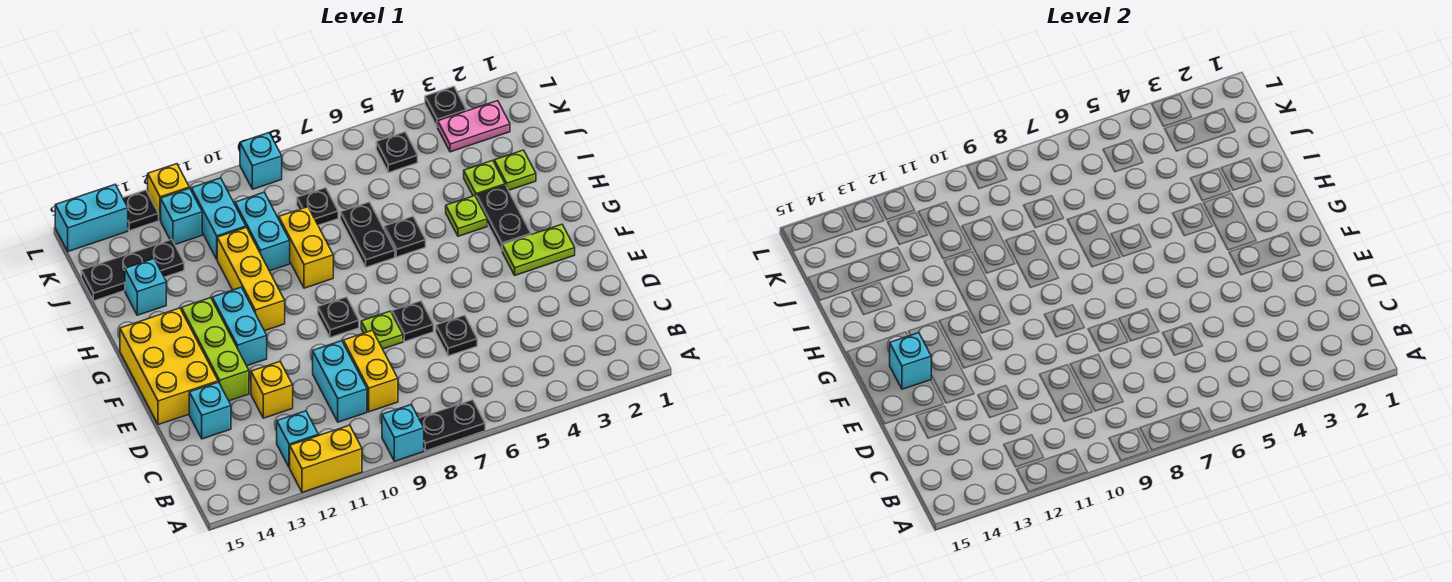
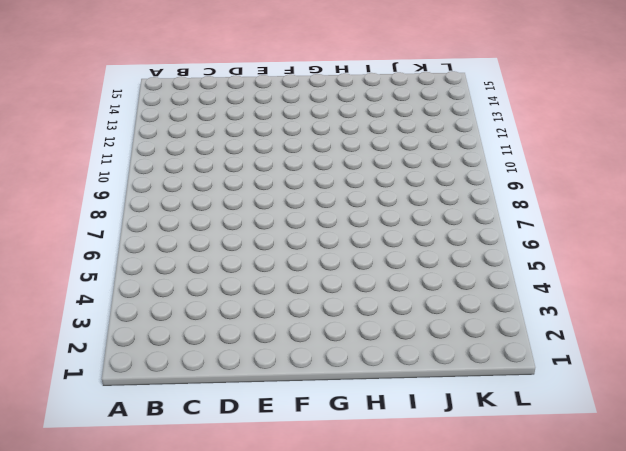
none -> black plate A7:A8 level 1
none -> cyan brick A9 level 1
none -> yellow brick A11:A12 level 1
none -> cyan brick B12 level 1

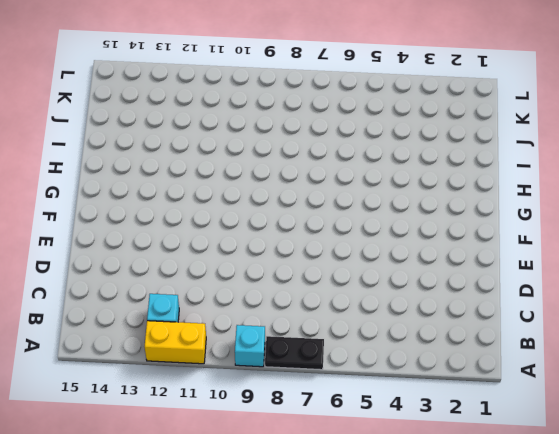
none -> yellow brick C9:D9 level 1
none -> cyan brick C10:D10 level 1
none -> black plate D6 level 1
none -> yellow brick D12 level 1

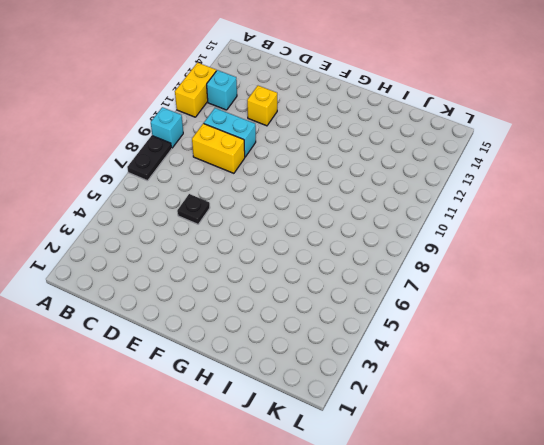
none -> cyan brick D14 level 1
none -> black plate E7 level 1
none -> lime plate E8 level 1
none -> lime brick E13:G13 level 1

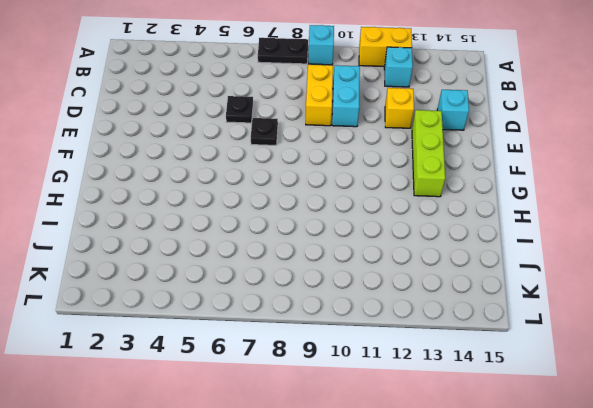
none -> lime plate E8 level 1
none -> yellow brick E14:G15 level 1
none -> lime plate F2:F3 level 1
none -> black plate F9 level 1

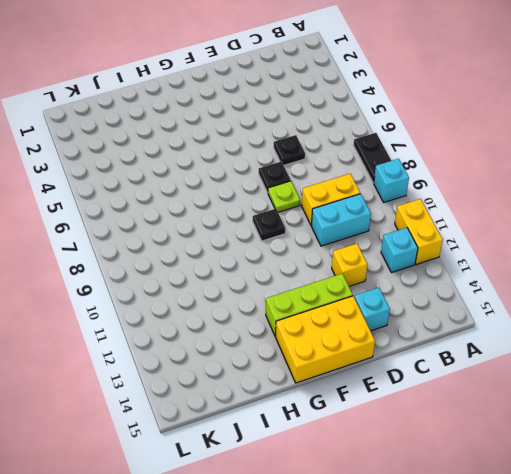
none -> lime plate F2:F3 level 1
none -> cyan brick F12:G12 level 1
none -> black plate G3:H3 level 1
none -> yellow brick G11:I11 level 1

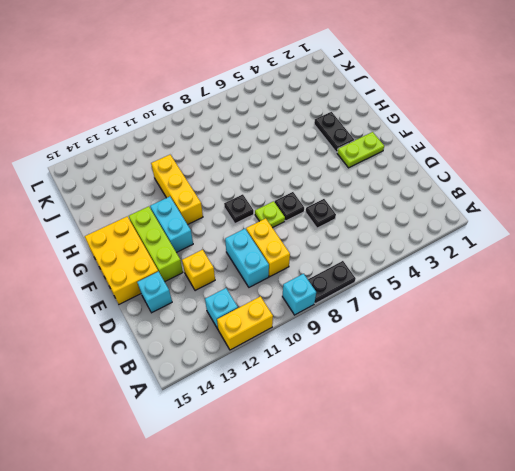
none -> lime plate H4 level 1
none -> black plate H6 level 1
none -> black plate H7:I7 level 1
none -> yellow brick H9:I9 level 1

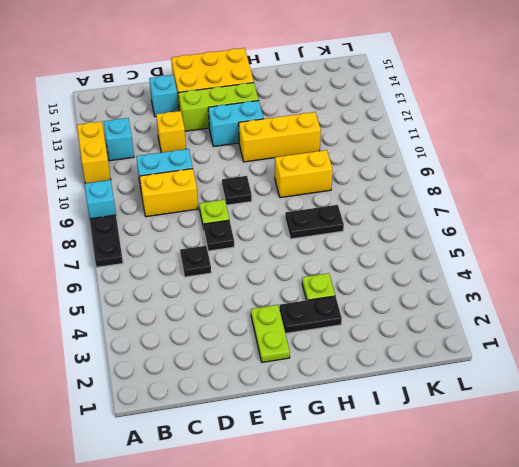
none -> black plate H6 level 1
none -> lime plate I2 level 1
none -> lime plate I3 level 1
none -> cyan brick I10:J10 level 1

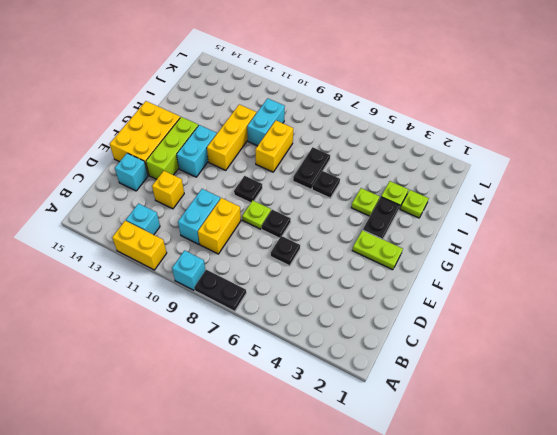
none -> cyan brick I14 level 1
none -> black plate J8 level 1
none -> cyan brick J11:K11 level 1
none -> black plate J13:J15 level 1

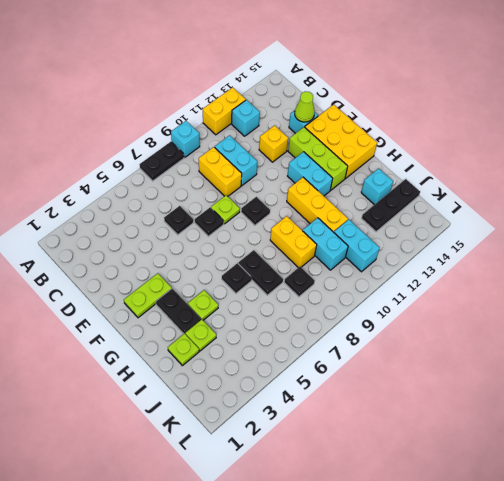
lime cone D14 level 2 -> none
none -> pink plate K2:K3 level 1
none -> black plate K5 level 1
none -> cyan brick K12 level 1
none -> black plate L3 level 1

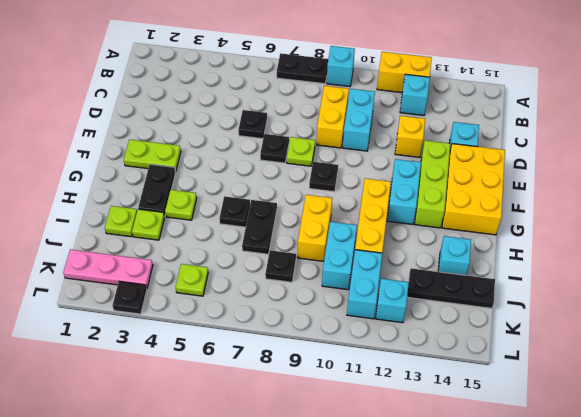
pink plate K1:K3 level 1 -> pink plate K2:K3 level 1
lime plate K5 level 1 -> black plate K5 level 1
none -> cyan brick L9 level 1
none -> yellow brick L12 level 1
none -> black plate L13 level 1
none -> cyan brick L14:L15 level 1

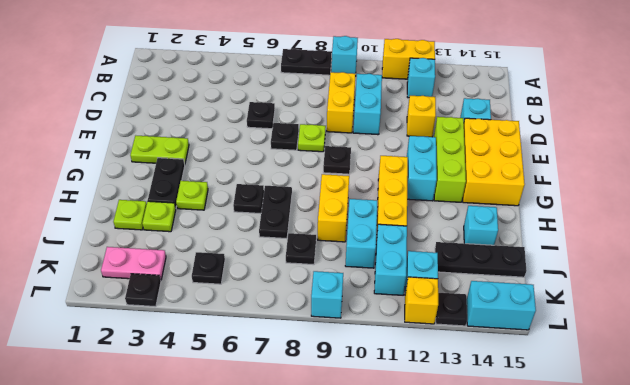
none -> cyan brick F14 level 2

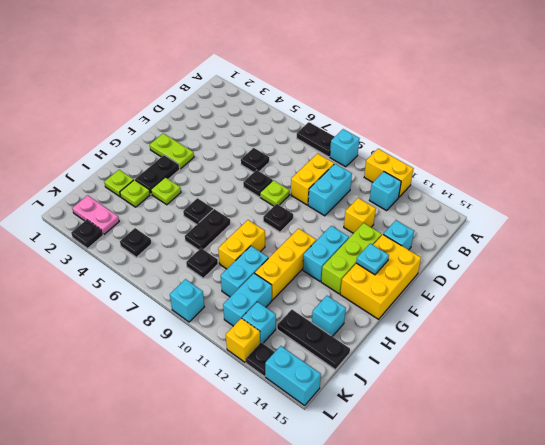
cyan plate F14 level 2 -> cyan brick F14 level 2

